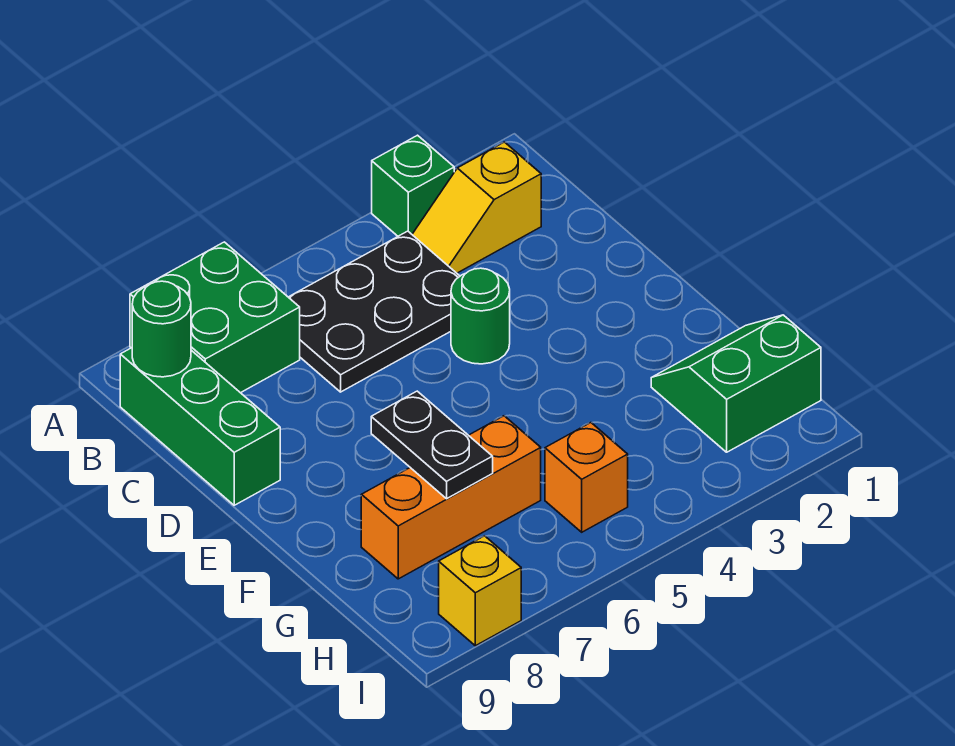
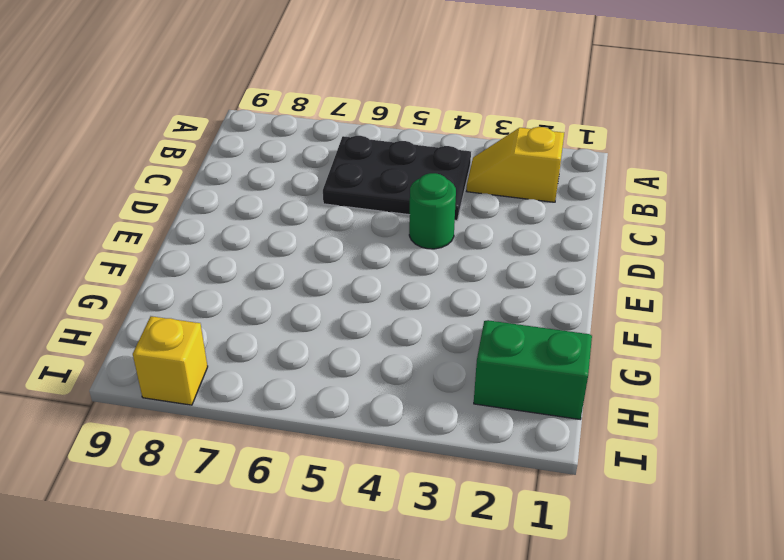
none -> green brick A3 level 1
none -> green brick A7:B8 level 1
none -> green brick B9:D9 level 1

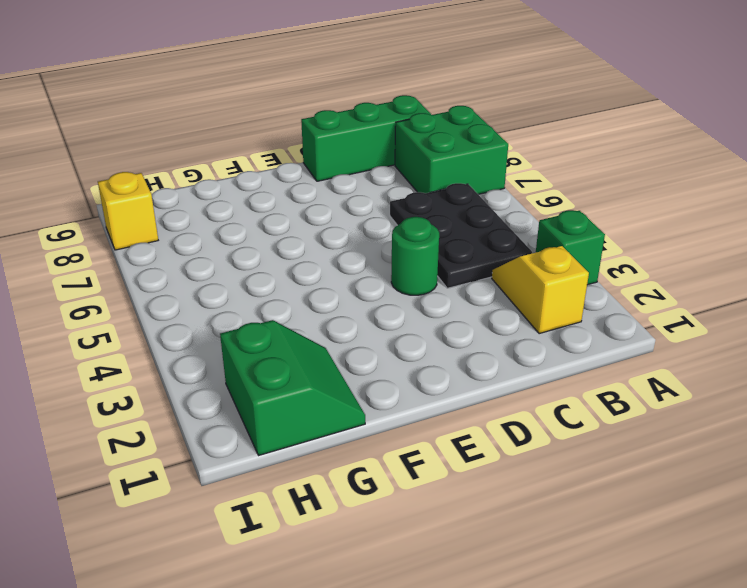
none -> orange brick G6:G8 level 1
none -> orange brick H5 level 1
none -> green round brick B9 level 2

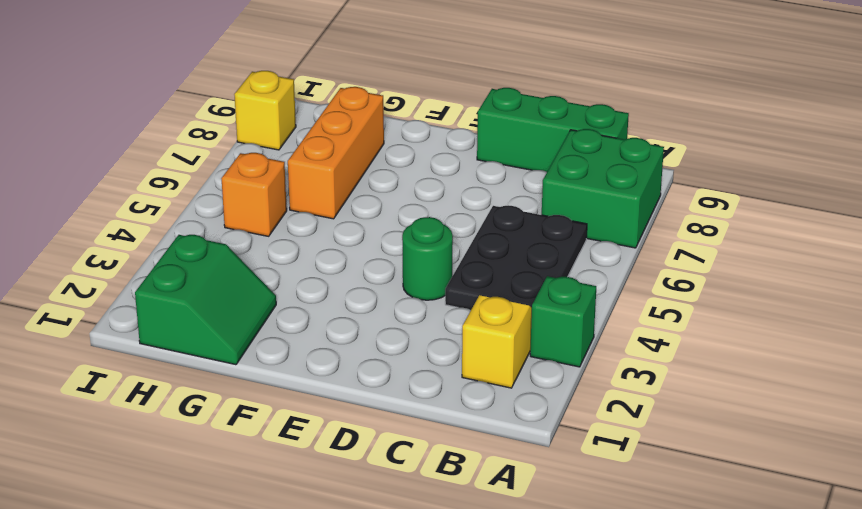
none -> green round brick B9 level 2
none -> black plate F7:G7 level 2

